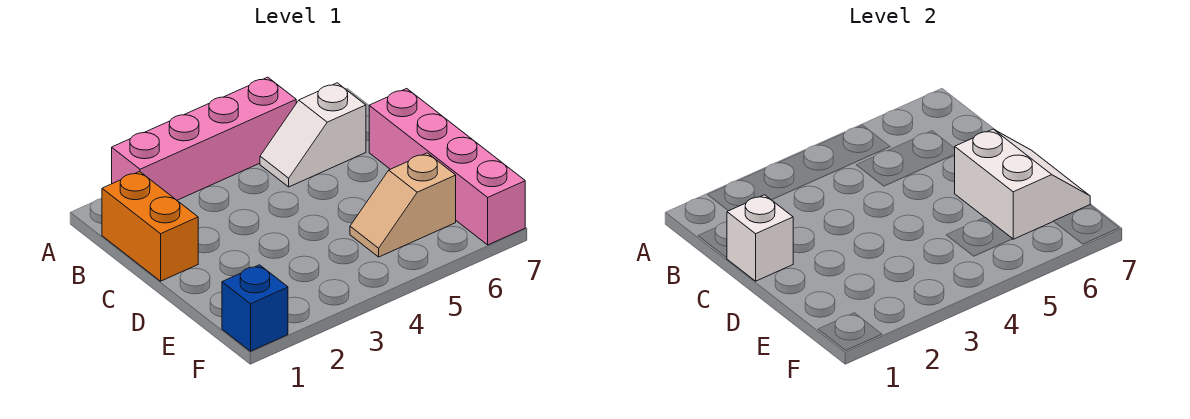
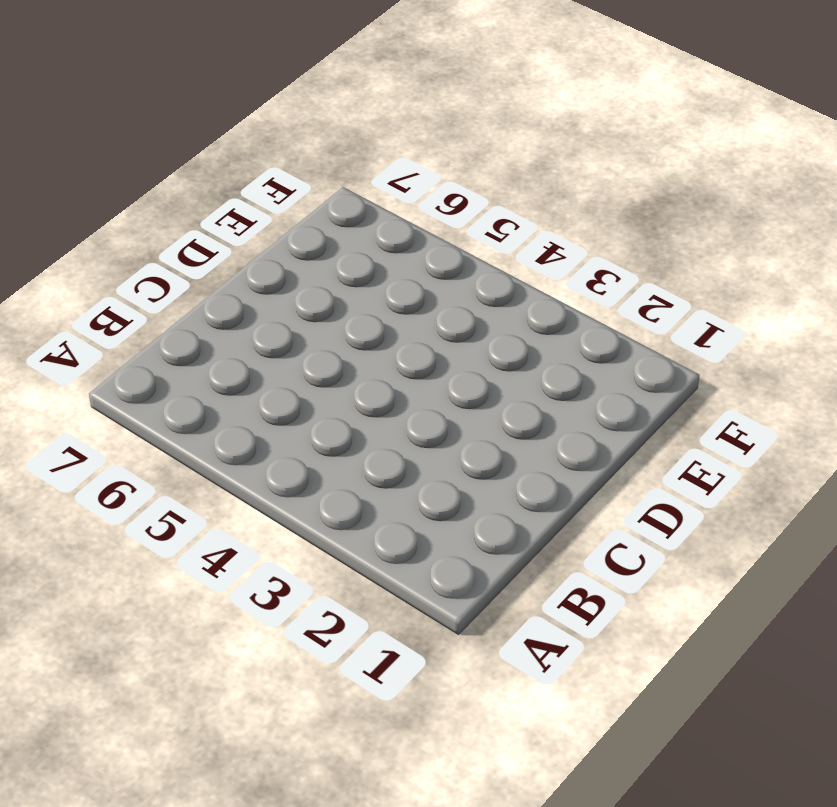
none -> pink brick A2:A5 level 1
none -> orange brick B1:C1 level 1

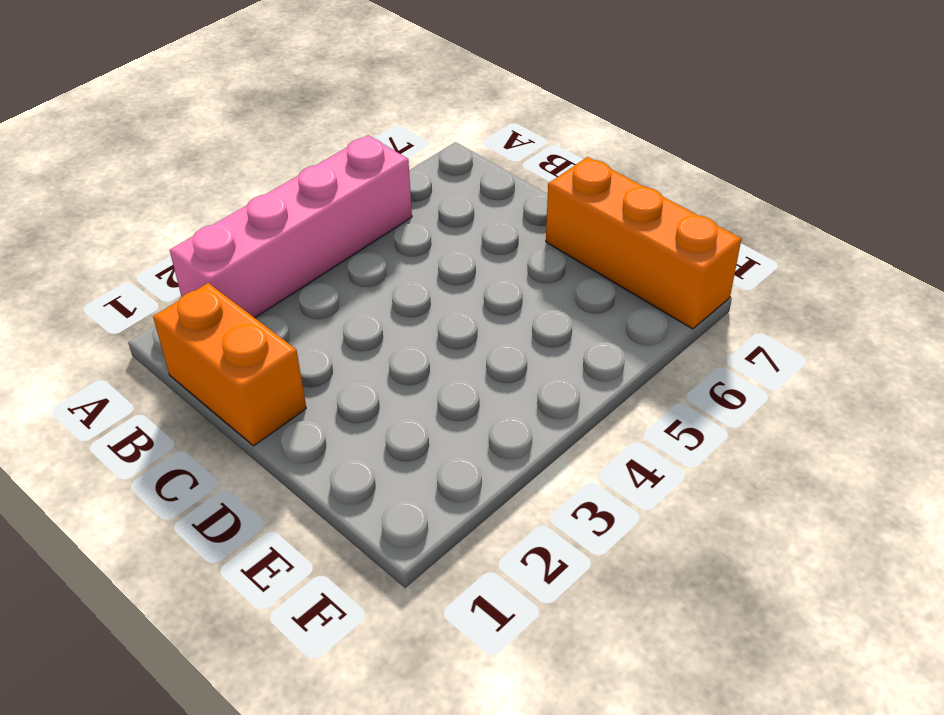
orange brick D7:F7 level 1 -> pink brick C7:F7 level 1
none -> white slope B5:B6 level 1 top 6
none -> tan slope E5:E6 level 1 top 6

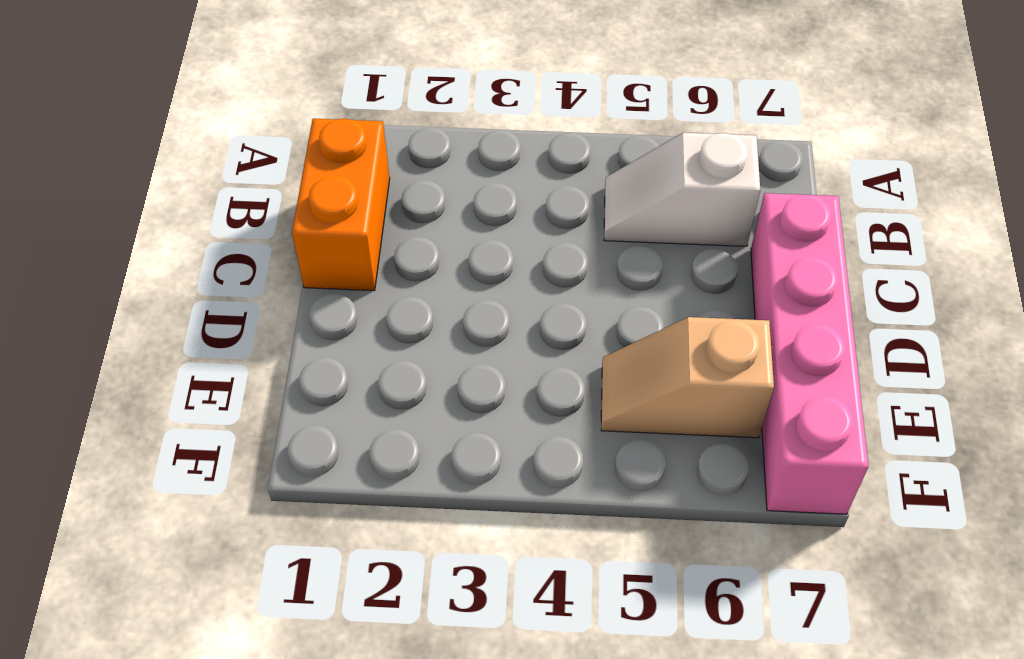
none -> pink brick A2:A5 level 1
none -> blue brick F1 level 1

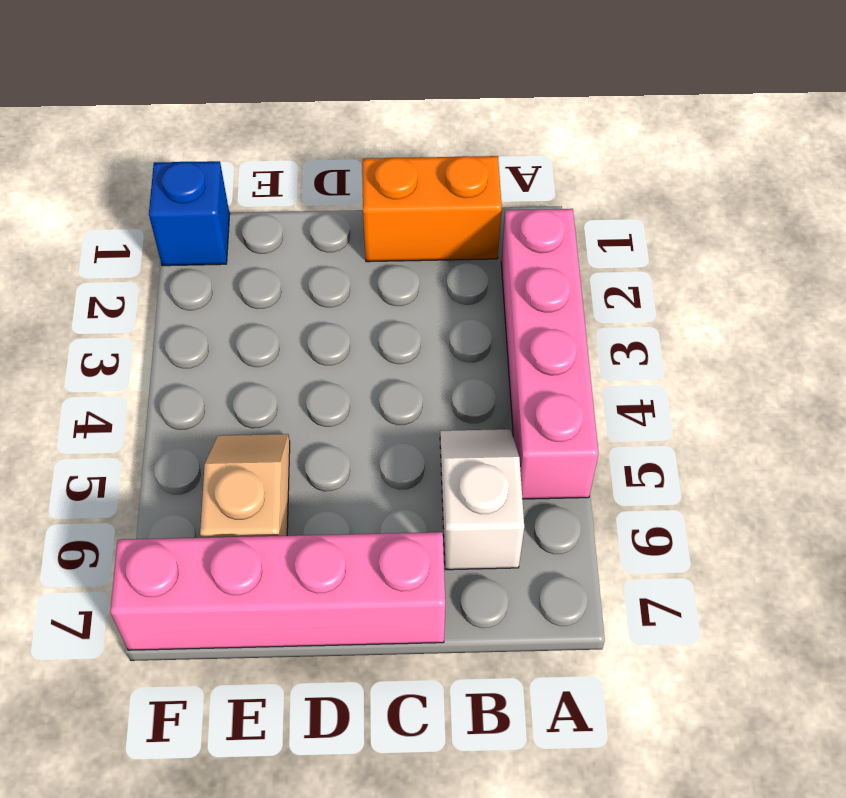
none -> white brick C1 level 2
none -> white slope D6:E7 level 2 top 6

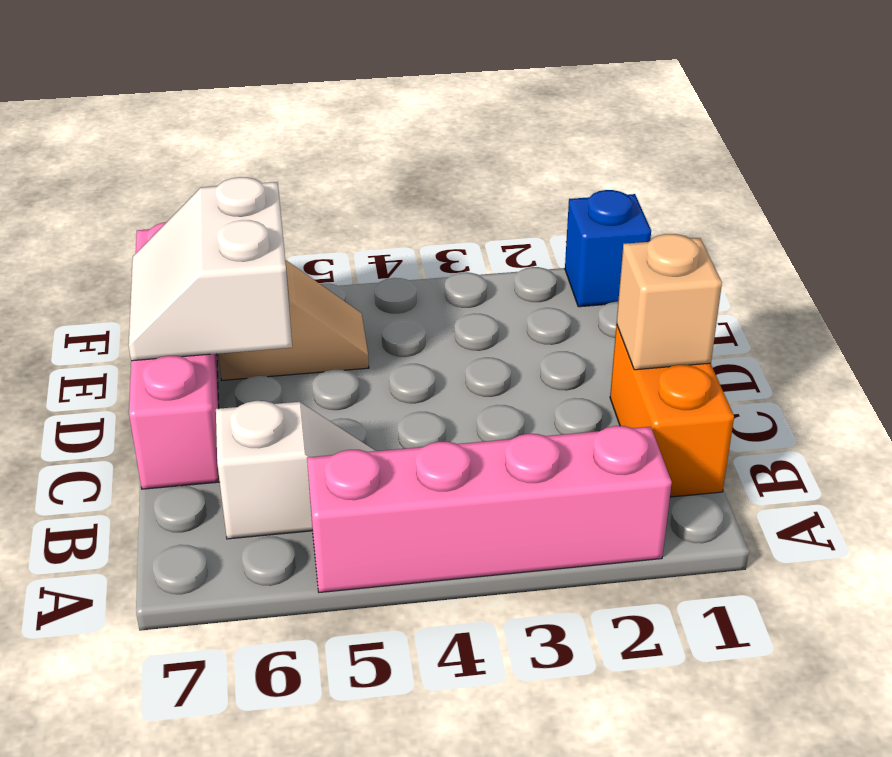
tan brick C1 level 2 -> white brick C1 level 2

